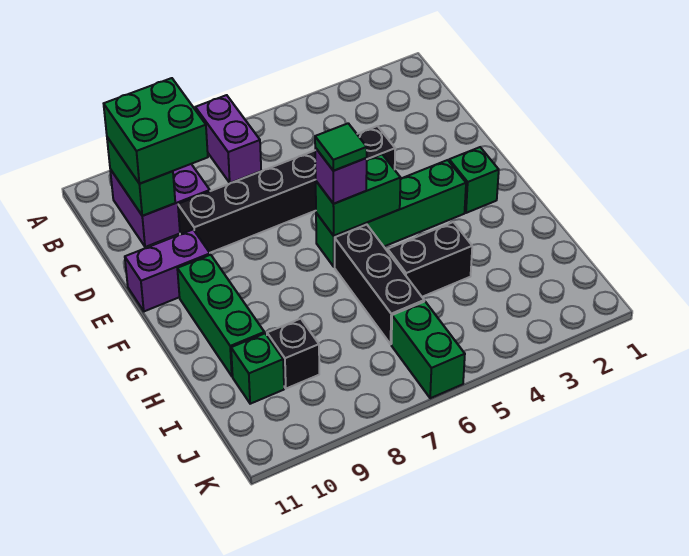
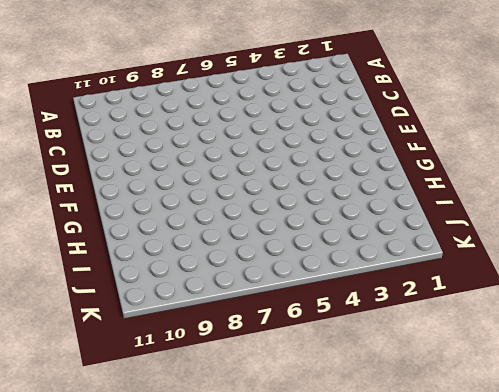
none -> purple brick A7:B7 level 1
none -> purple brick B9:C10 level 1
none -> black brick D4:D9 level 1

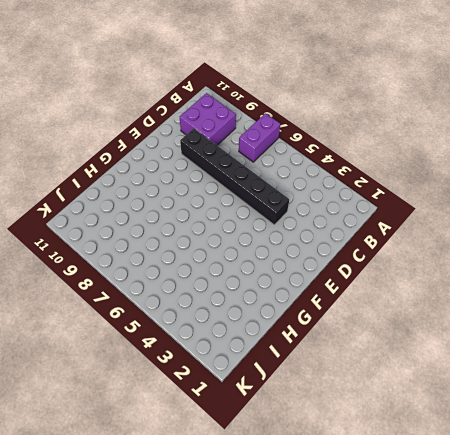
none -> purple brick E10:E11 level 1
none -> green brick F2 level 1
none -> green brick F3:F6 level 1

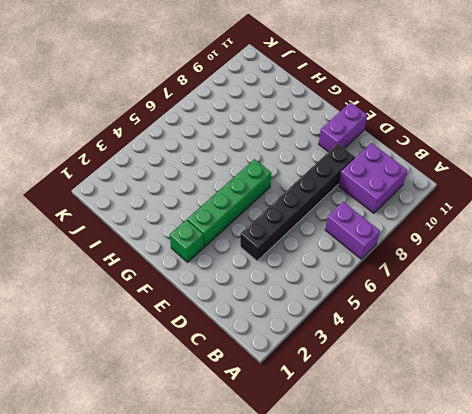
none -> green brick F10:H10 level 1
none -> black brick G6:I6 level 1
none -> black brick H4:H5 level 1

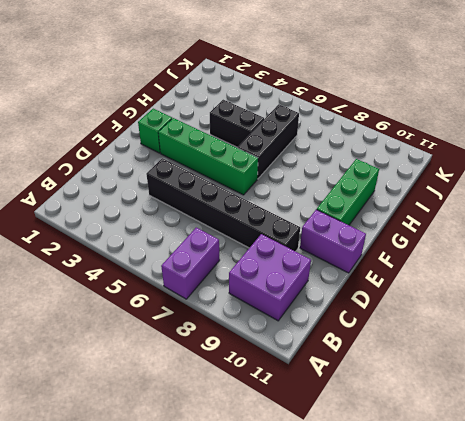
none -> black brick I9 level 1
none -> green brick I10 level 1
none -> green brick J6:K6 level 1

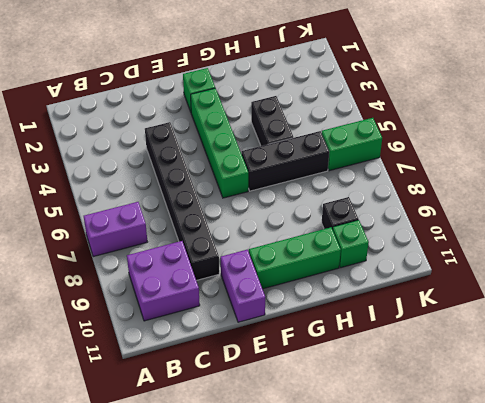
none -> green brick B10:C10 level 2
none -> green brick F5:F6 level 2
none -> green brick B9:C10 level 3

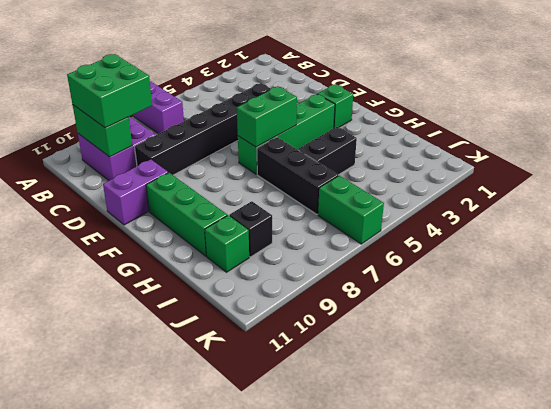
none -> purple brick F6 level 3
none -> green tile F6 level 4

